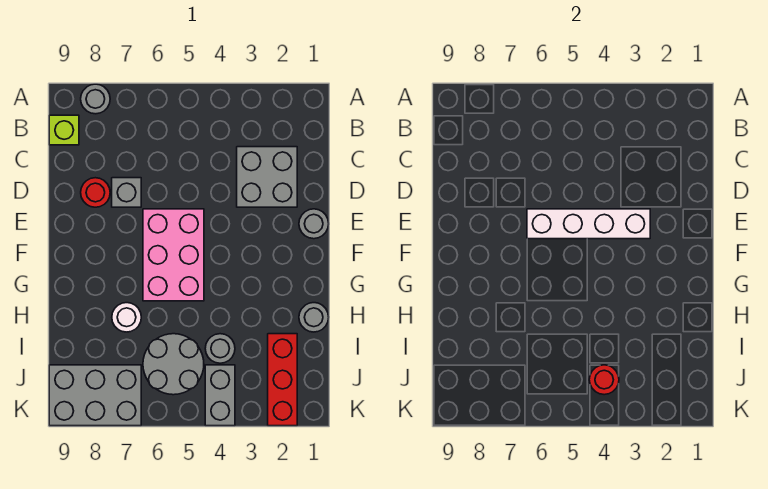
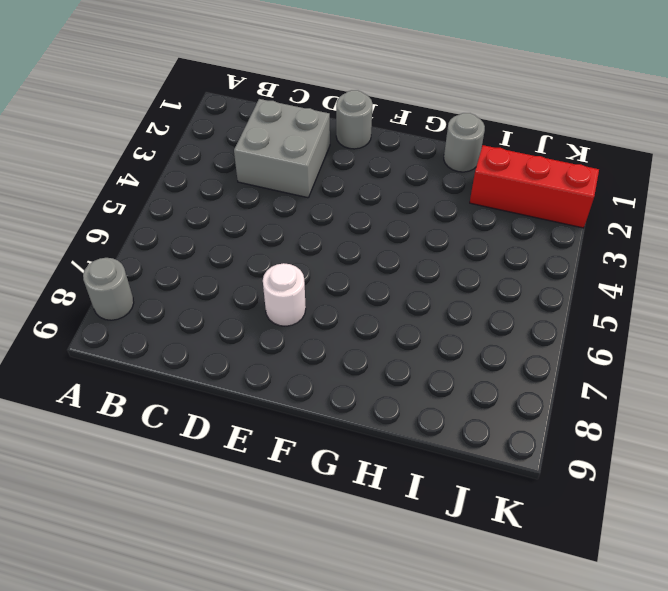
white round brick E7 level 1 -> white round brick H7 level 1
none -> lime brick B9 level 1
none -> grey brick D7 level 1
none -> red round brick D8 level 1

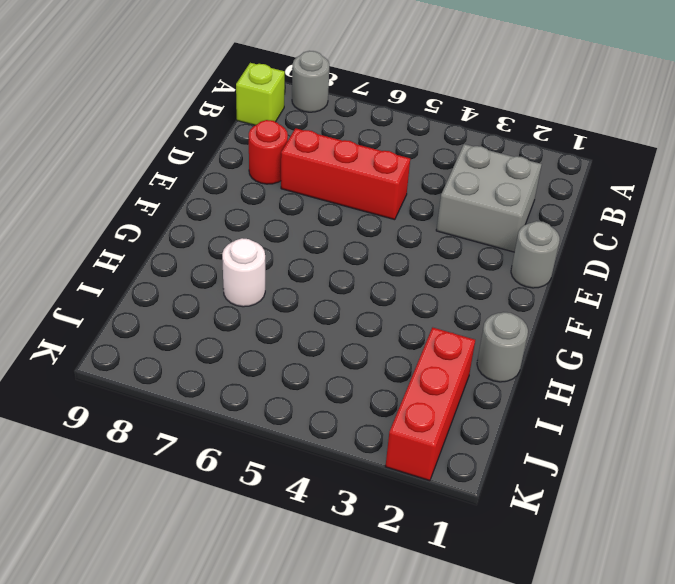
red brick D5:D7 level 1 -> grey brick D7 level 1
none -> pink brick E5:G6 level 1
none -> grey round brick I4 level 1
none -> grey round brick I5:J6 level 1

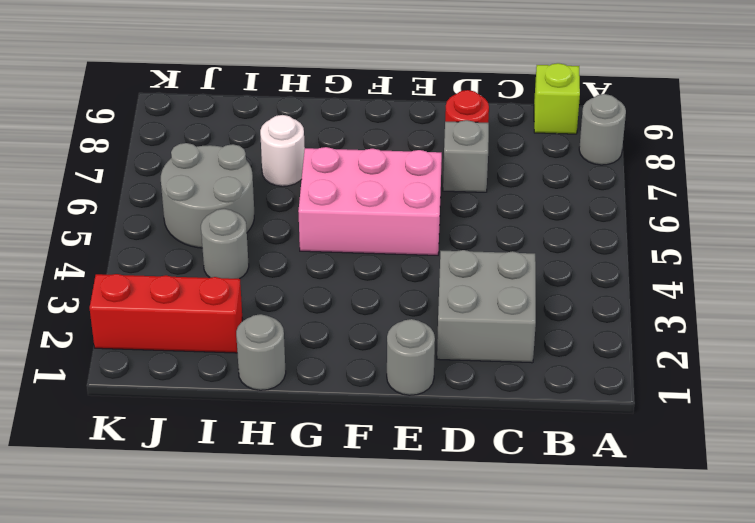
none -> grey brick J4:K4 level 1
none -> grey brick J7:K9 level 1
none -> white brick E3:E6 level 2

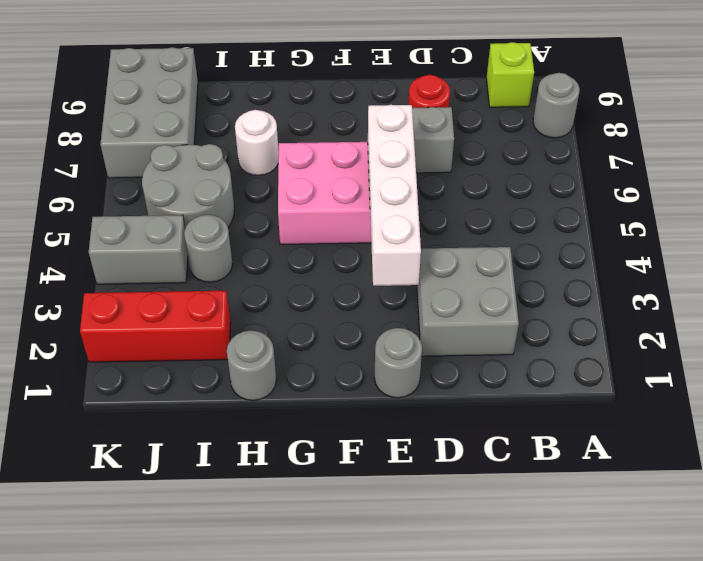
none -> red round brick J4 level 2

